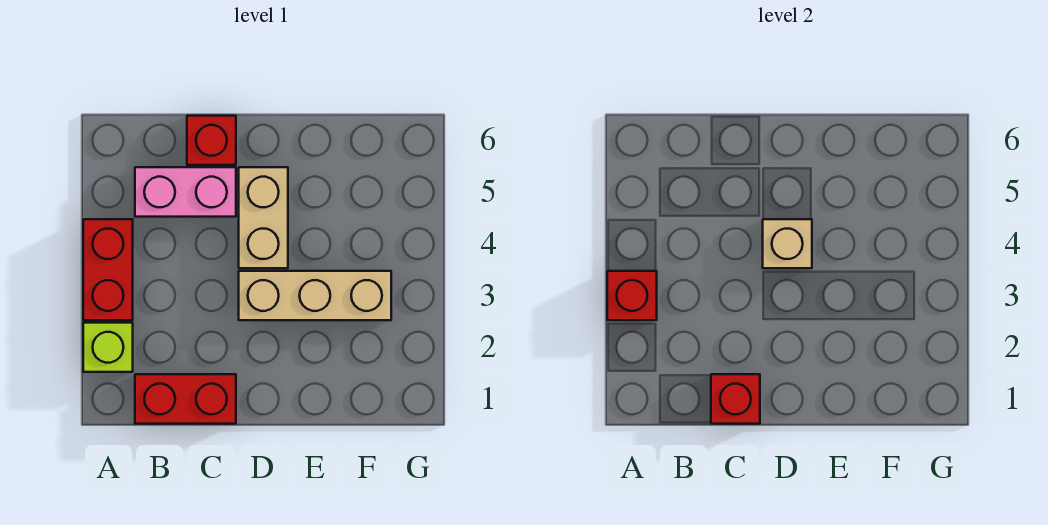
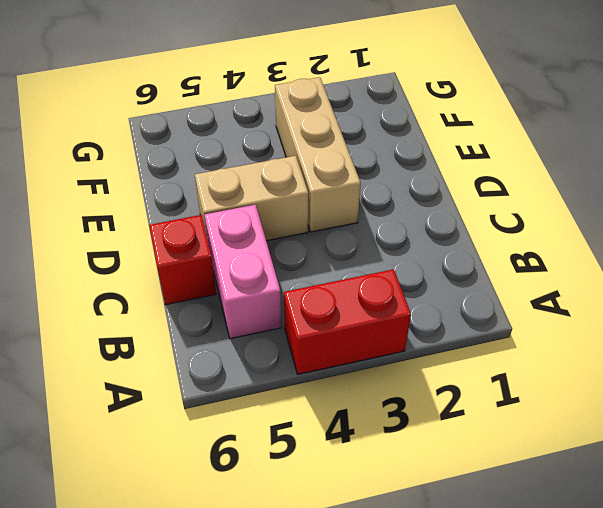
none -> lime brick A2 level 1
none -> red brick B1:C1 level 1

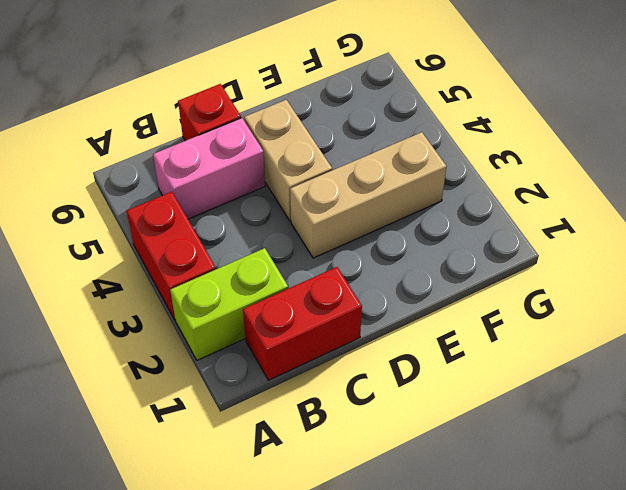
lime brick A2:B2 level 1 -> lime brick A2 level 1
none -> red brick A3 level 2
none -> red brick C1 level 2

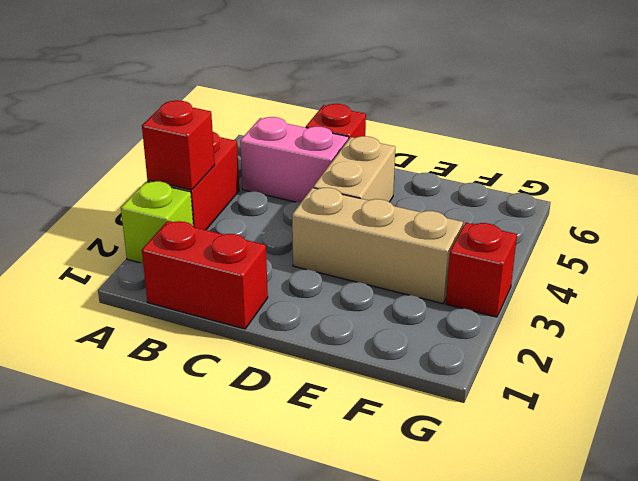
red brick G3 level 1 -> red brick C1 level 2
none -> tan brick D4 level 2

